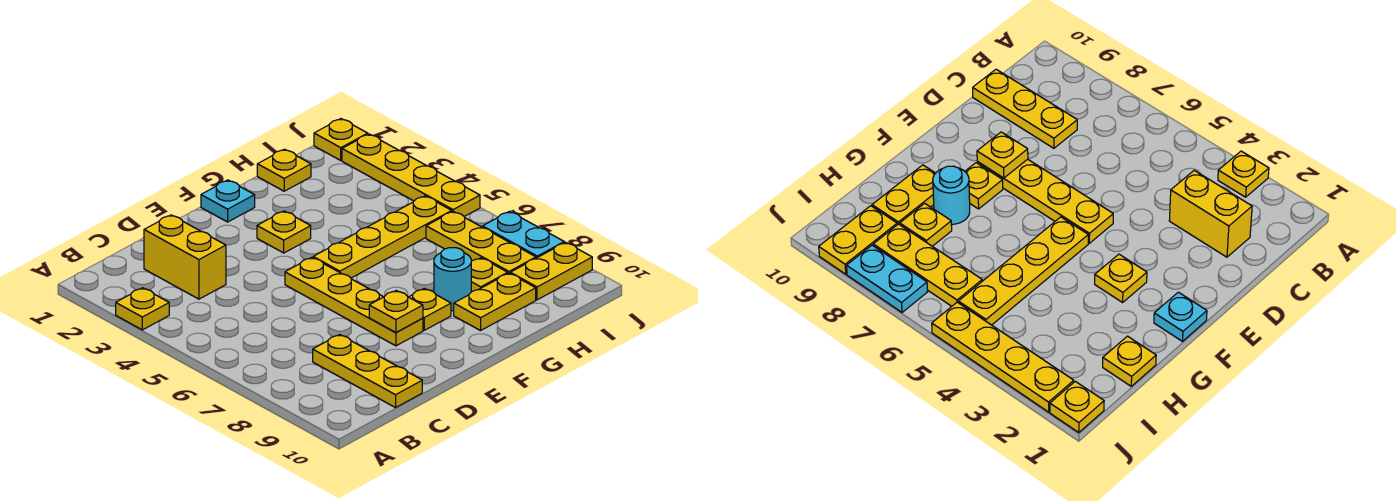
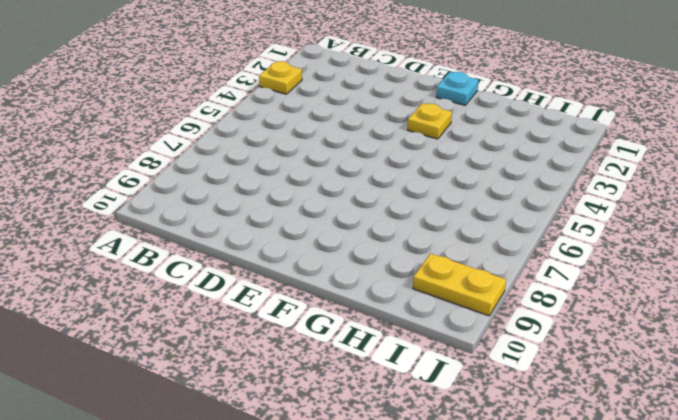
none -> yellow brick C2:C3 level 1
none -> yellow plate C8:C10 level 1
none -> yellow plate E5:E8 level 1

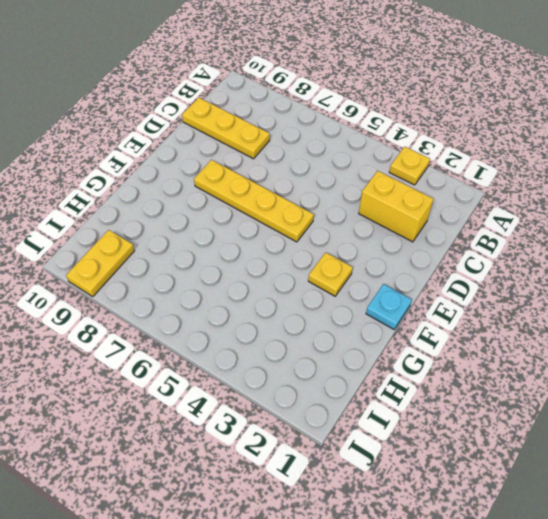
none -> yellow plate F5:I5 level 1
none -> yellow plate F8 level 1
none -> cyan round brick G8 level 1

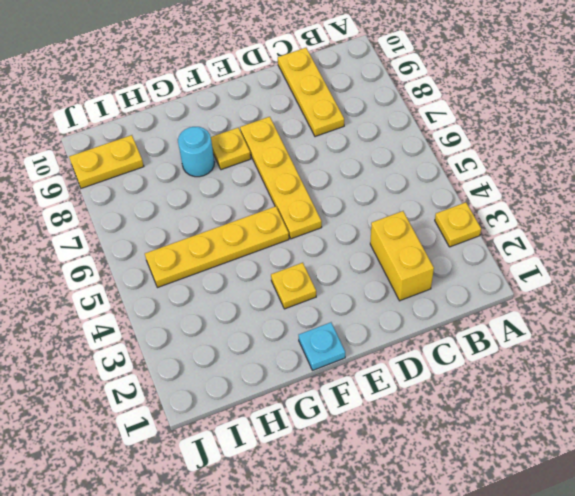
none -> yellow plate G9:H9 level 1
none -> yellow plate H1 level 1
none -> yellow plate H8 level 1

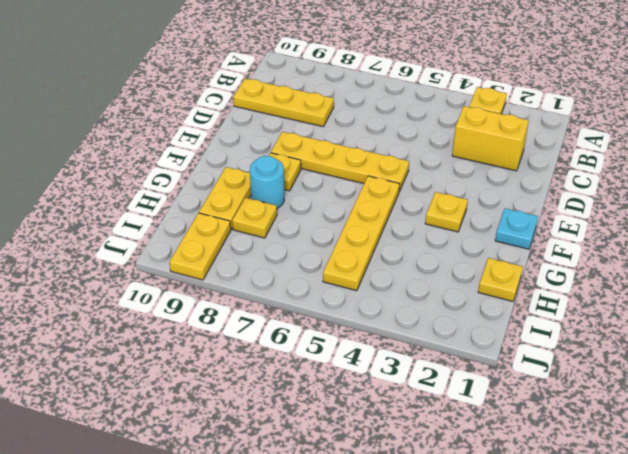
none -> yellow plate I6:I8 level 1
none -> yellow plate J1 level 1
none -> yellow plate J2:J5 level 1

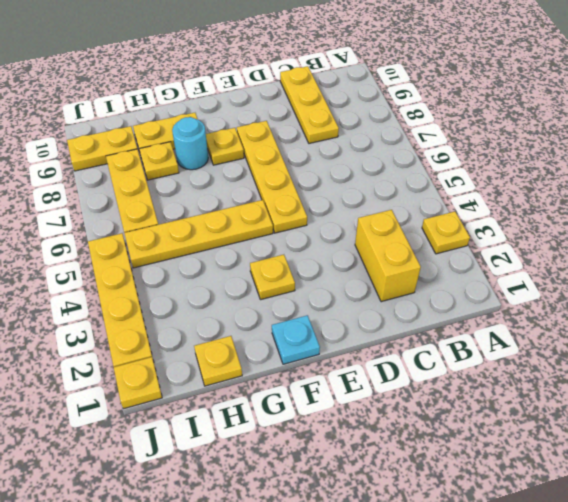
none -> cyan plate J7:J8 level 1
none -> yellow plate E8 level 2

